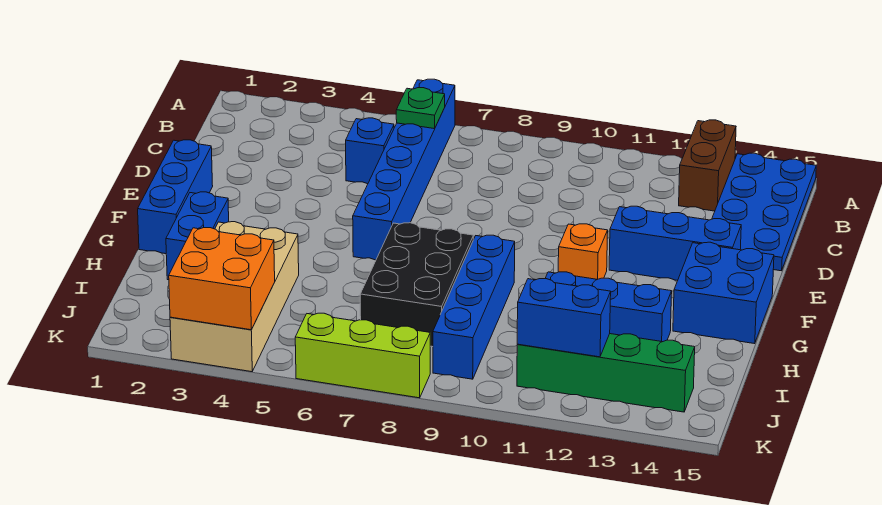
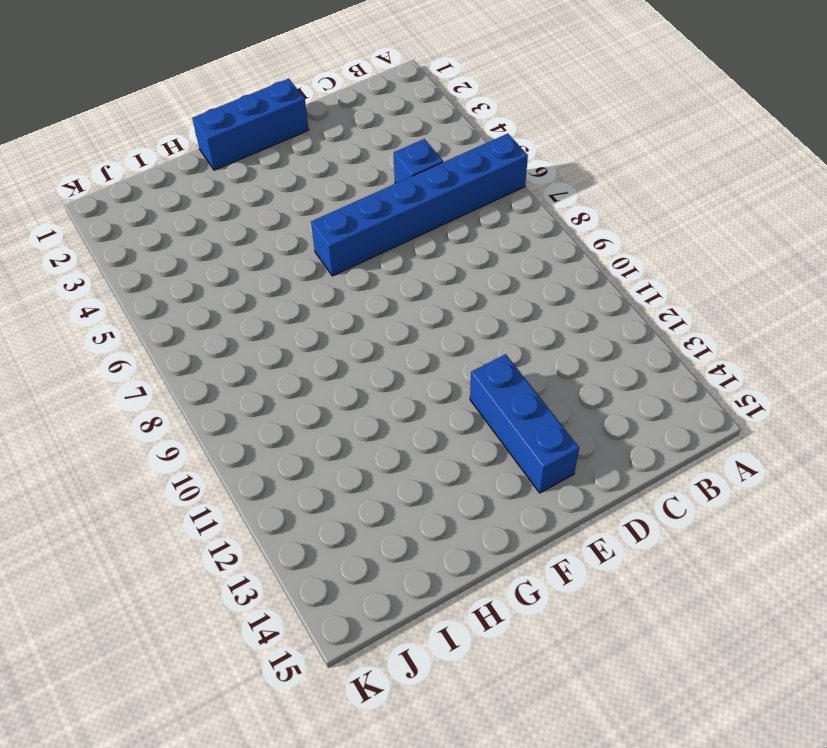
none -> brown brick A13:B13 level 1
none -> blue plate A14:D15 level 1
none -> orange brick F11 level 1

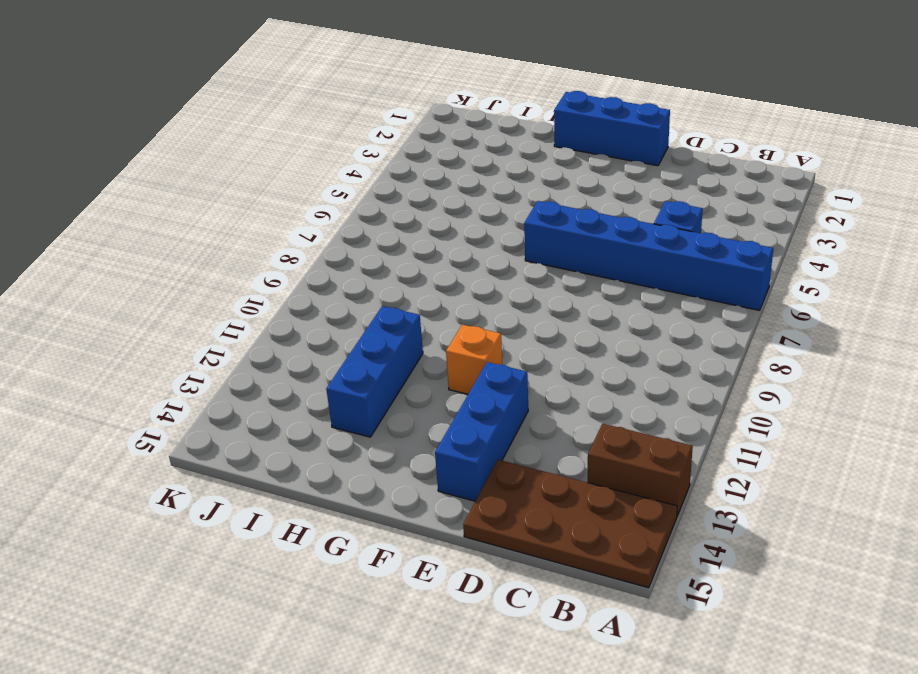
brown plate A14:D15 level 1 -> blue plate A14:D15 level 1
none -> blue brick F14:G15 level 1
none -> blue brick G2:H2 level 1
none -> black brick G7:I8 level 1

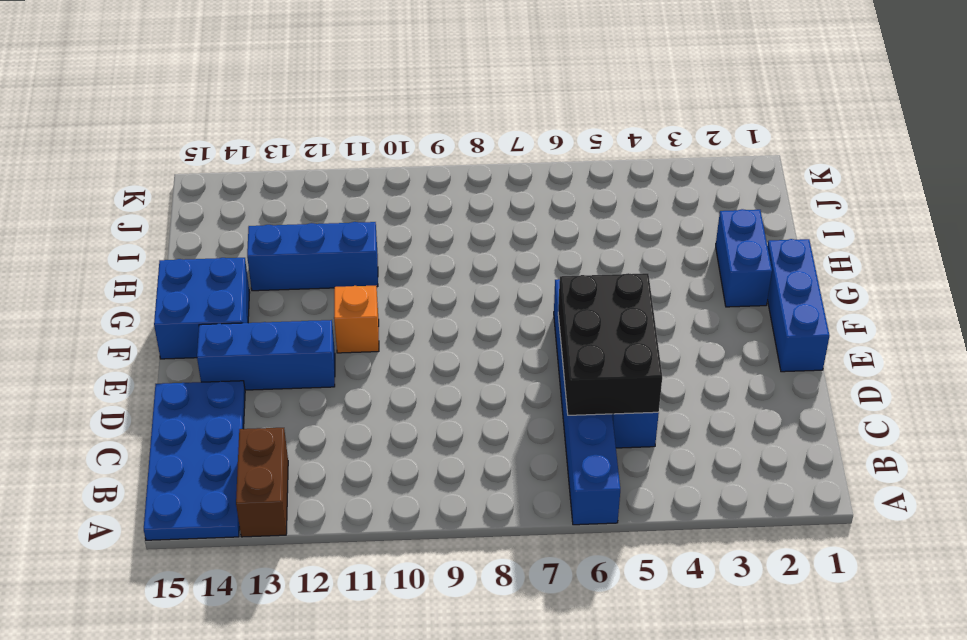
black brick C5:E6 level 2 -> black brick G7:I8 level 1
none -> blue brick G9:J9 level 1
none -> tan brick H3:K4 level 1
none -> green brick J11:J14 level 1

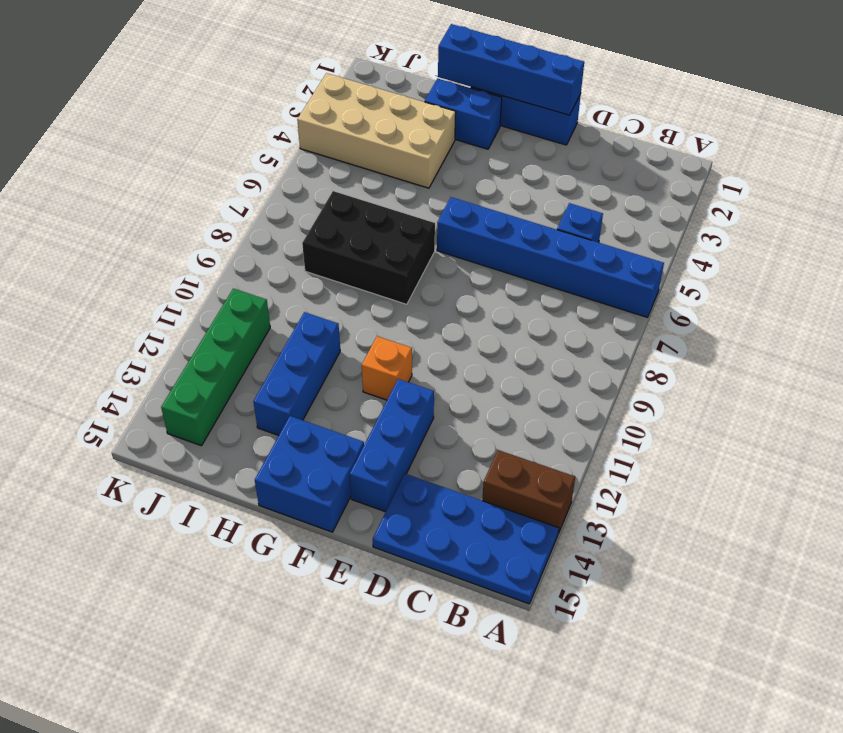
blue brick E1:H1 level 2 -> blue brick G9:J9 level 1
none -> lime brick K6:K8 level 1
none -> green plate B6 level 2
none -> orange brick J3:K4 level 2

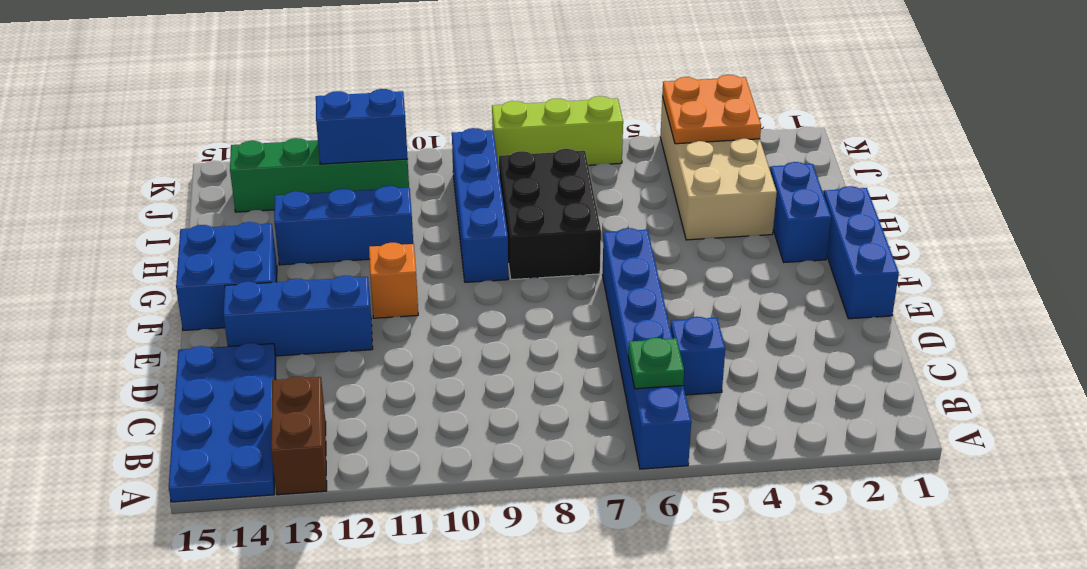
orange plate J3:K4 level 2 -> orange brick J3:K4 level 2

